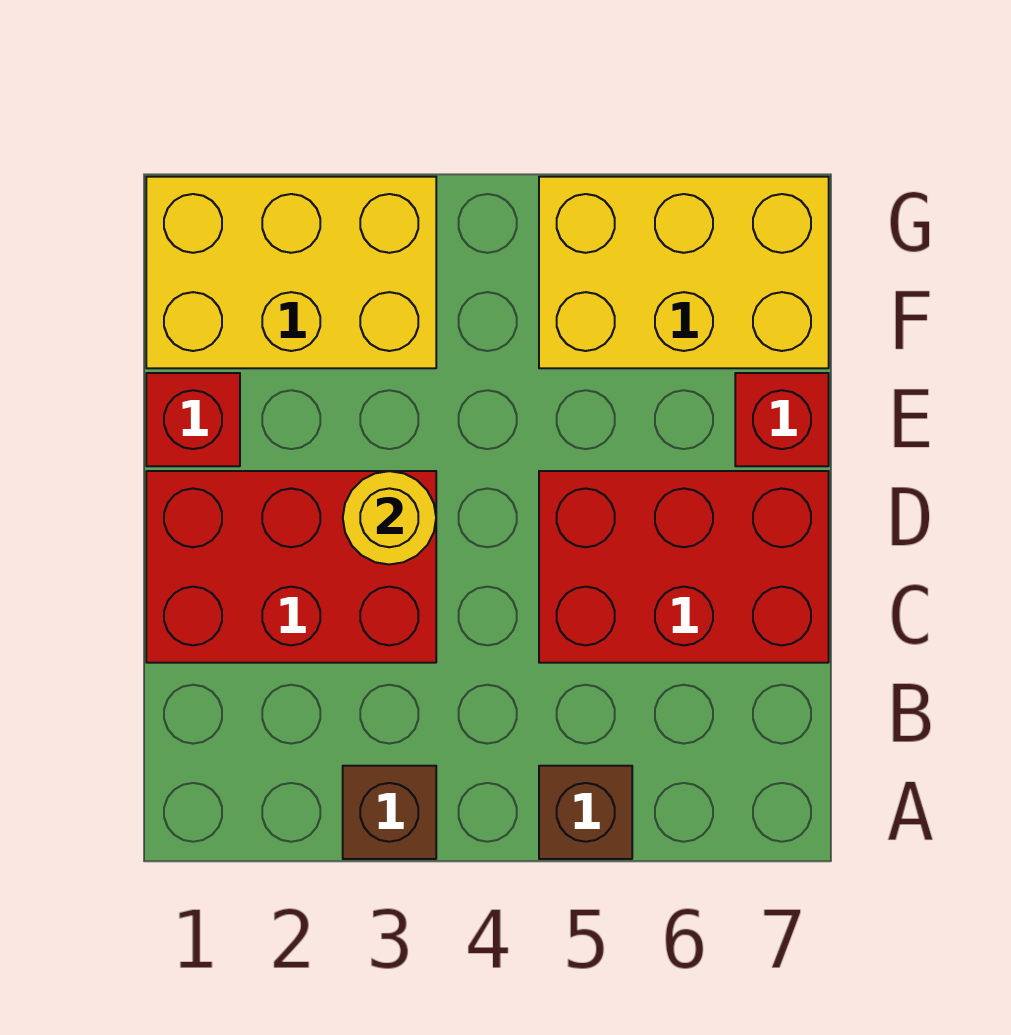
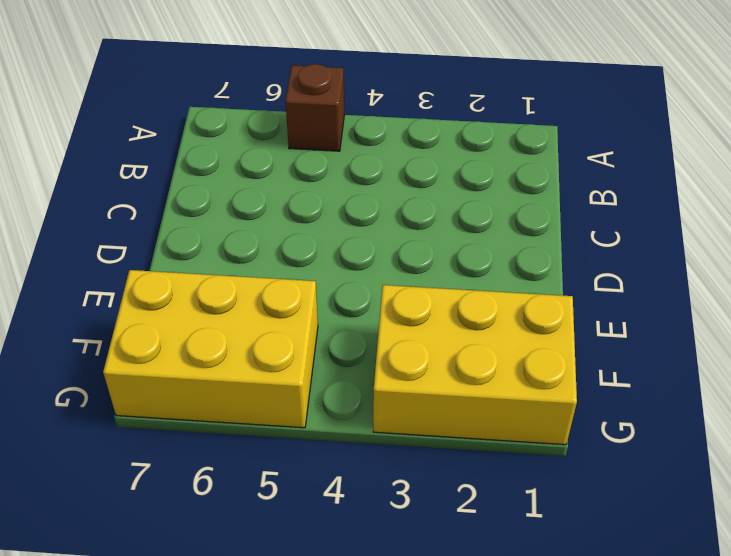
none -> brown brick A3 level 1
none -> red brick C1:D3 level 1

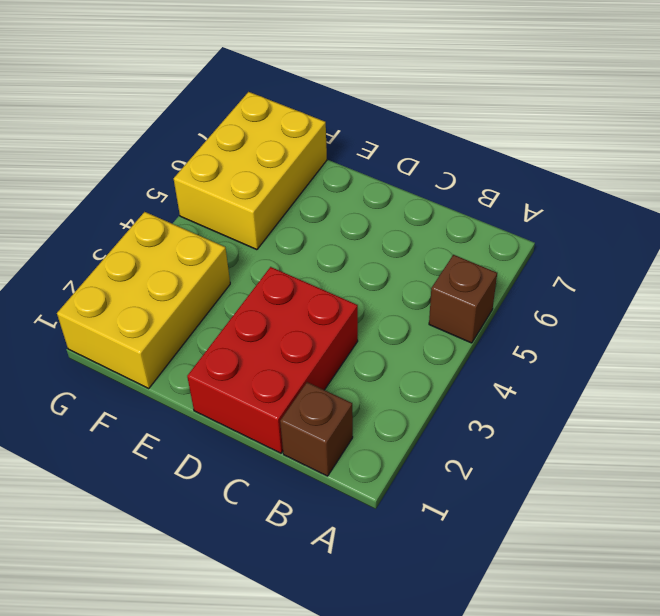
brown brick B1 level 1 -> brown brick A3 level 1
none -> red brick C5:D7 level 1
none -> red brick E1 level 1

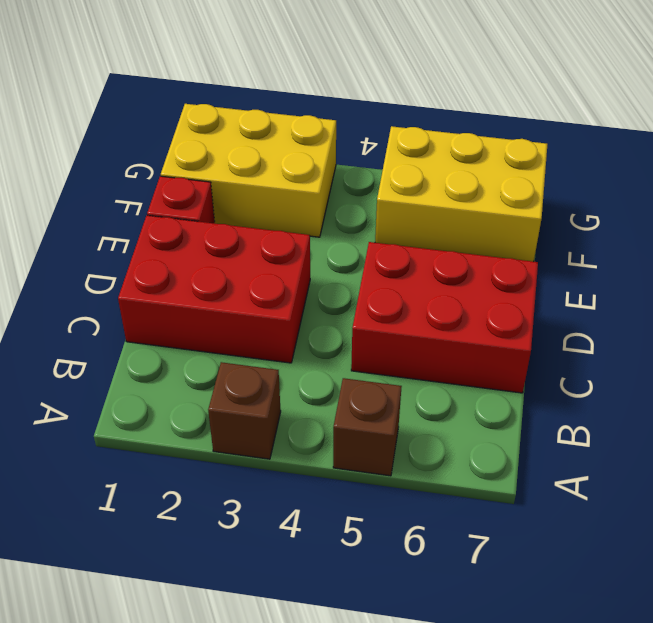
none -> red brick E7 level 1
none -> yellow round brick D3 level 2

